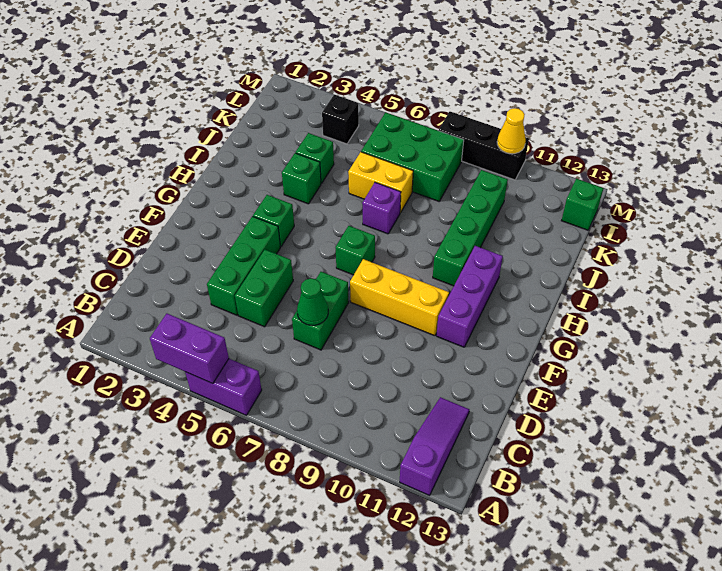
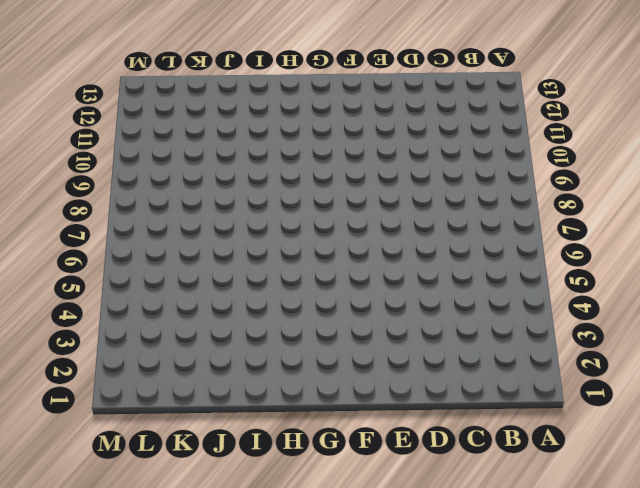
none -> purple brick A5:A6 level 1
none -> purple slope A12:C12 level 1 top A
none -> green brick D4:F4 level 1

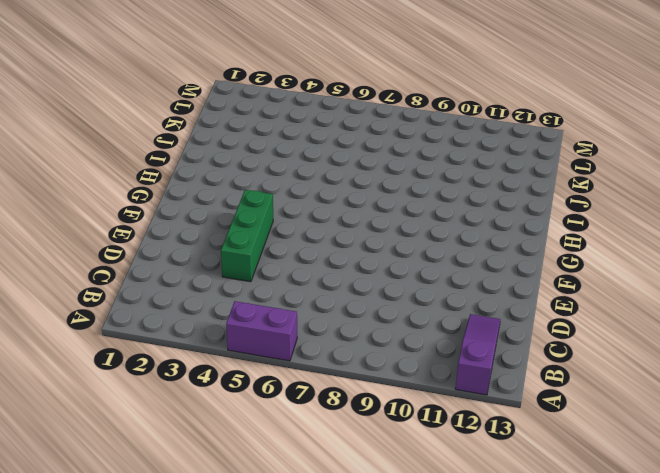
none -> green brick D5:E5 level 1
none -> green brick D7:E7 level 1
none -> yellow brick F8:F10 level 1

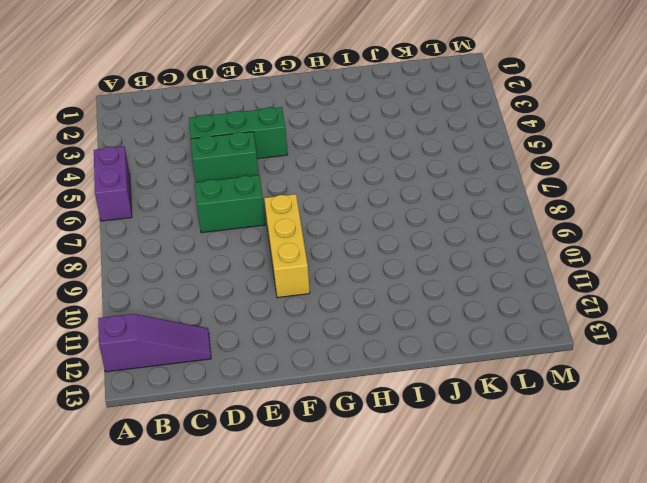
none -> purple brick F11:H11 level 1
none -> green brick G4 level 1
none -> green brick G7 level 1

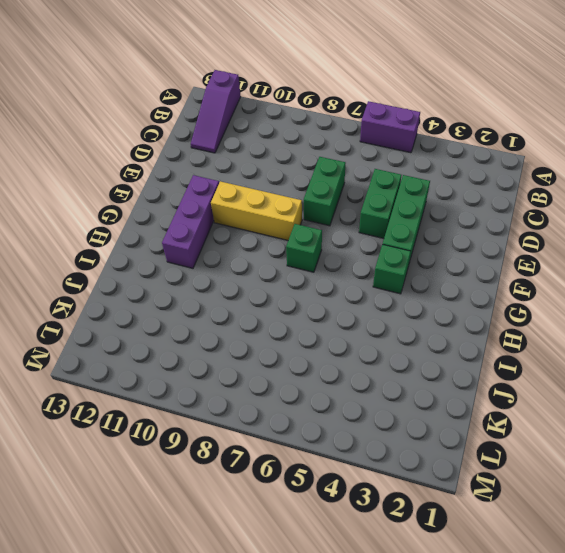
none -> green brick H10:K10 level 1
none -> green brick I4 level 1
none -> purple brick I7 level 1

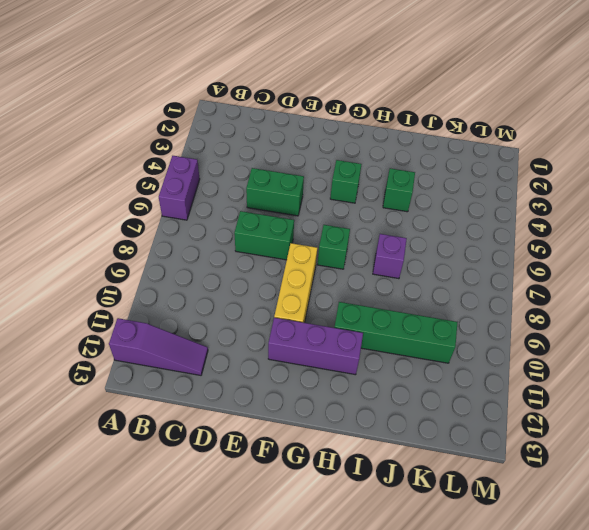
none -> green brick D4:F4 level 1
none -> green brick J4 level 1
none -> yellow brick J6:J7 level 1

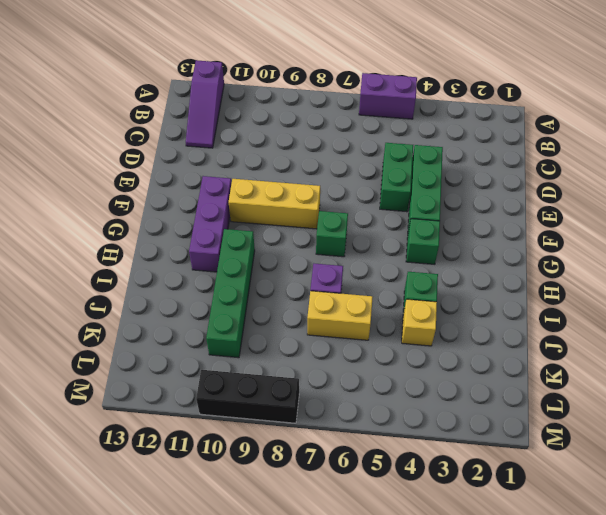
yellow brick J4 level 1 -> green brick J4 level 1
none -> green brick D7:E7 level 1
none -> green brick K6:L8 level 1
none -> black brick L4 level 1

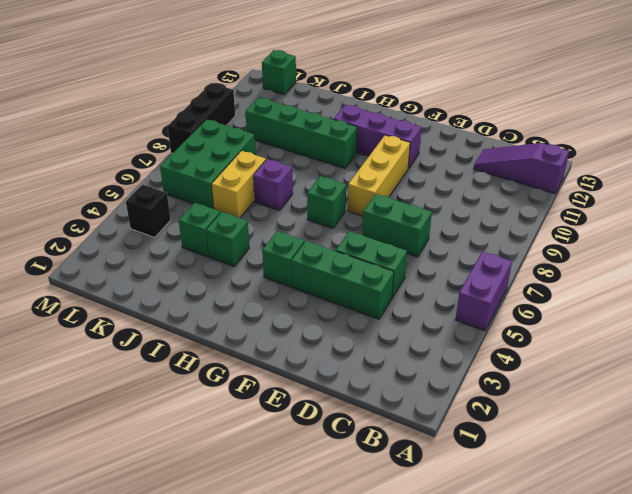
none -> purple brick A4:A5 level 2
none -> green cone D7 level 2
none -> yellow cone M10 level 2

